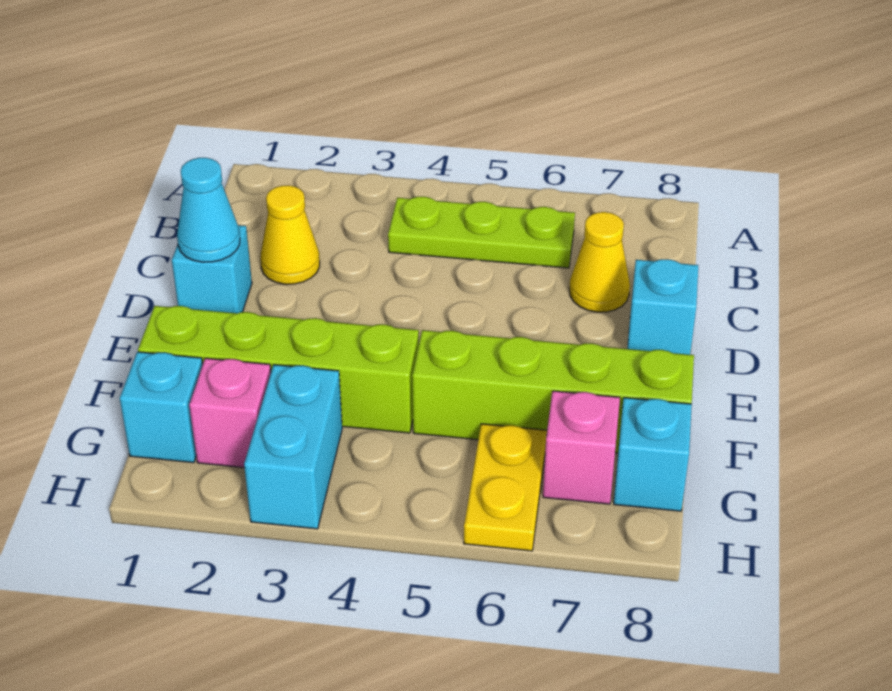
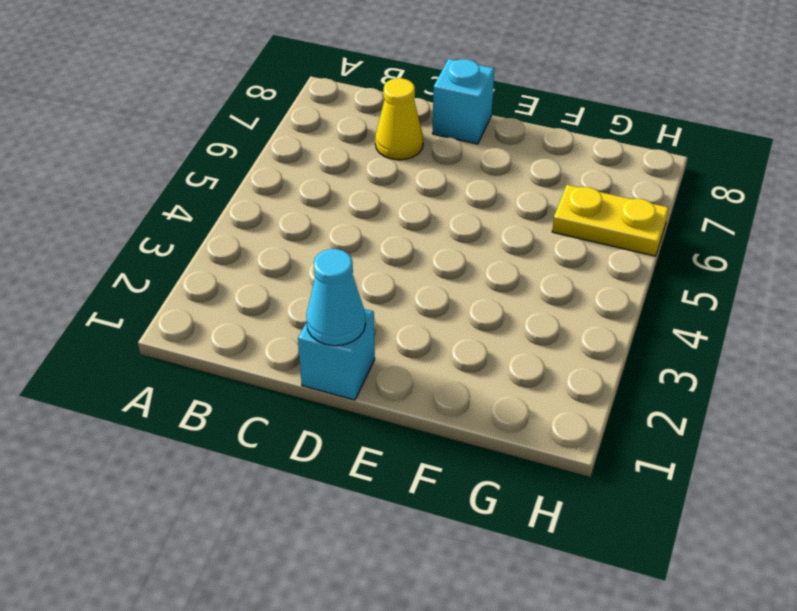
none -> lime plate B4:B6 level 1
none -> yellow cone C2 level 1
none -> lime brick F1:F4 level 1

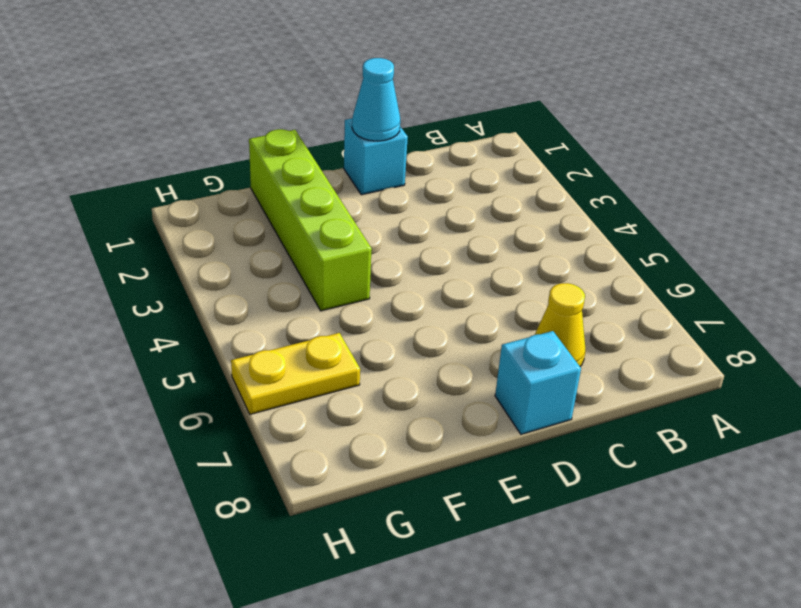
none -> lime plate B4:B6 level 1
none -> yellow cone C2 level 1
none -> lime brick F5:F8 level 1

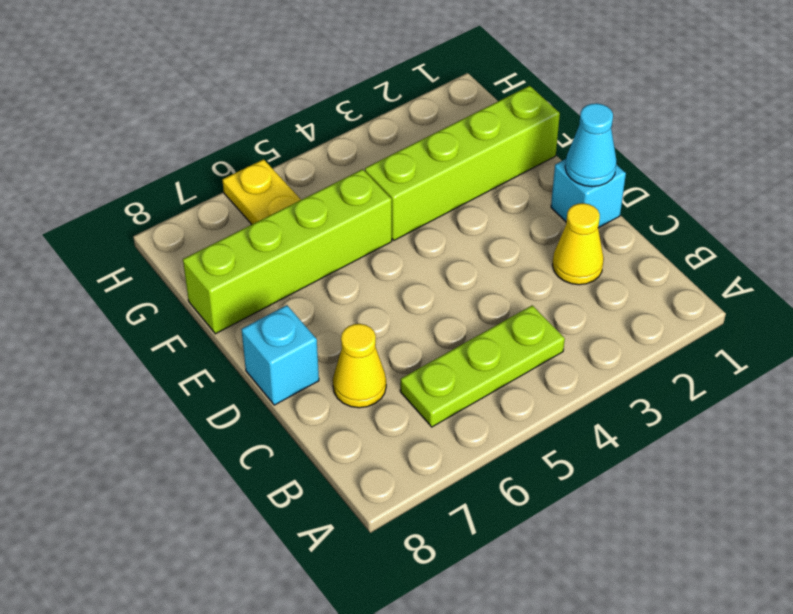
none -> cyan brick G1 level 1
none -> pink brick G2 level 1
none -> cyan brick G3:H3 level 1

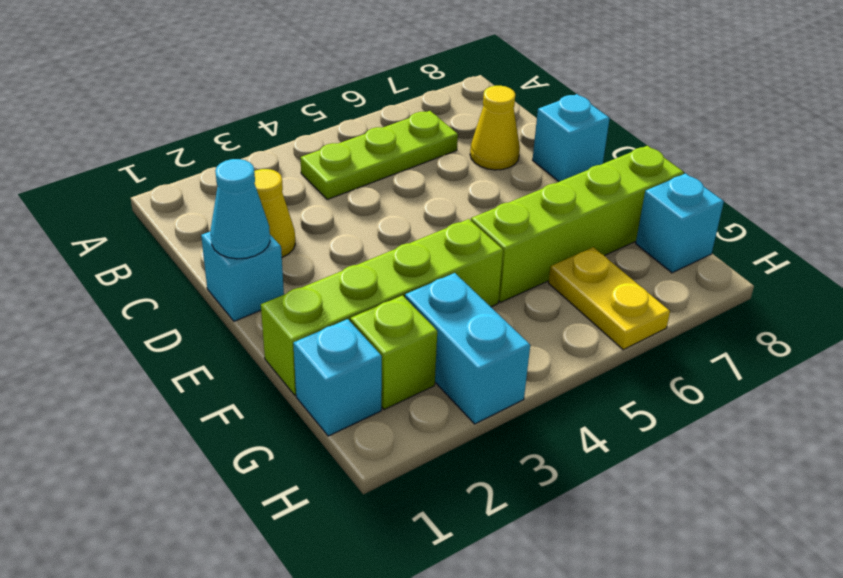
lime brick G2 level 1 -> pink brick G2 level 1
none -> pink brick G7 level 1

